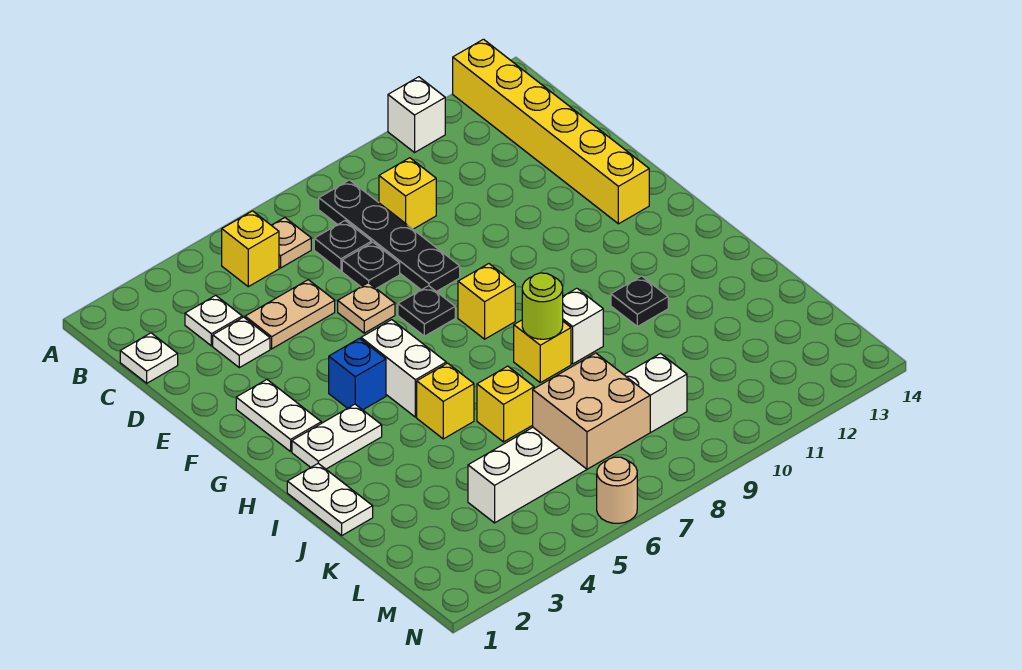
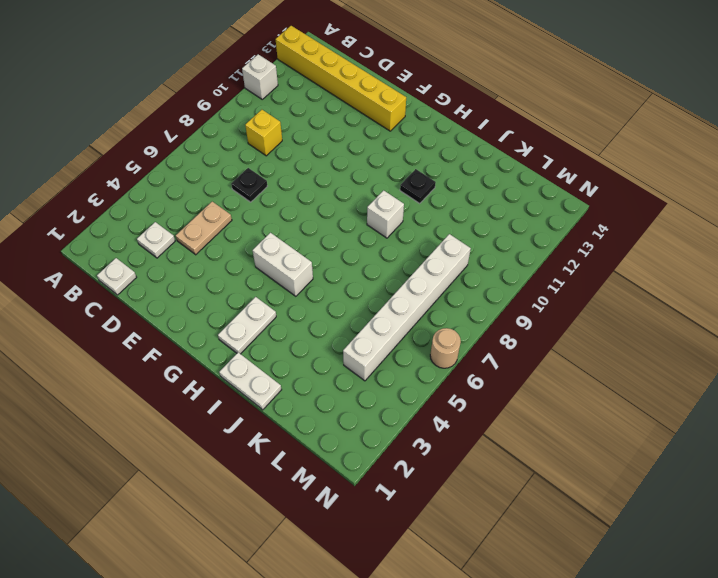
none -> yellow brick B5 level 1
none -> tan plate B6 level 1
none -> black plate B8:E8 level 1

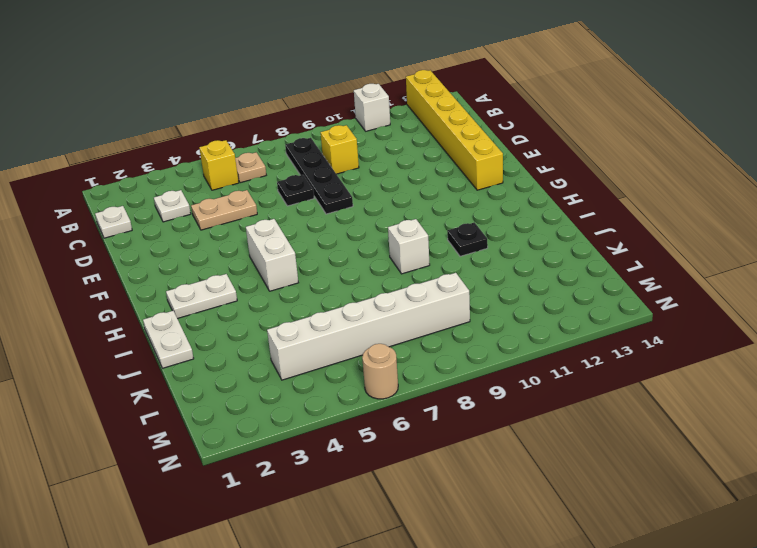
none -> black plate C7 level 1
none -> white plate D3 level 1
none -> tan plate E6 level 1

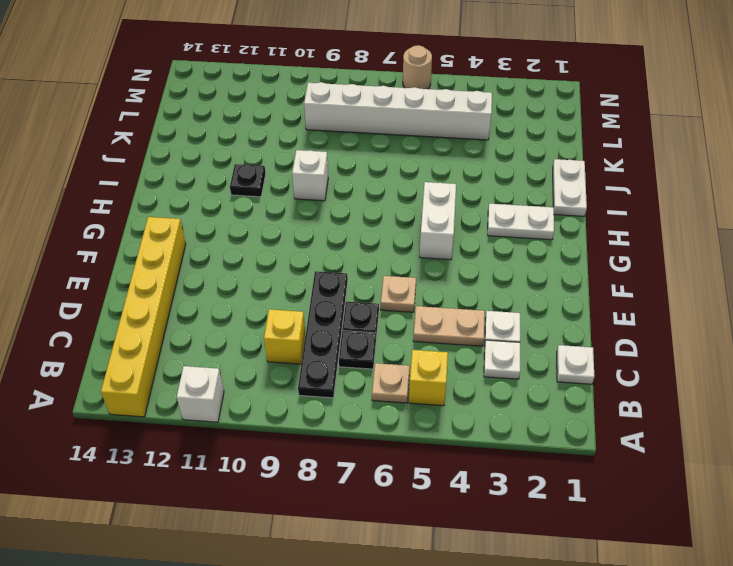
none -> white plate F2:G2 level 1
none -> black plate F7 level 1
none -> blue brick G4 level 1

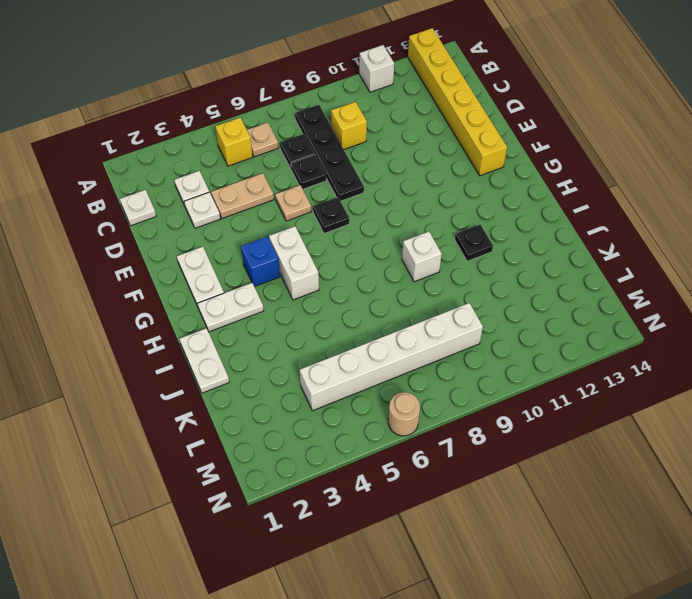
none -> yellow brick G8 level 1
none -> yellow brick I5 level 1
none -> yellow brick I8 level 1

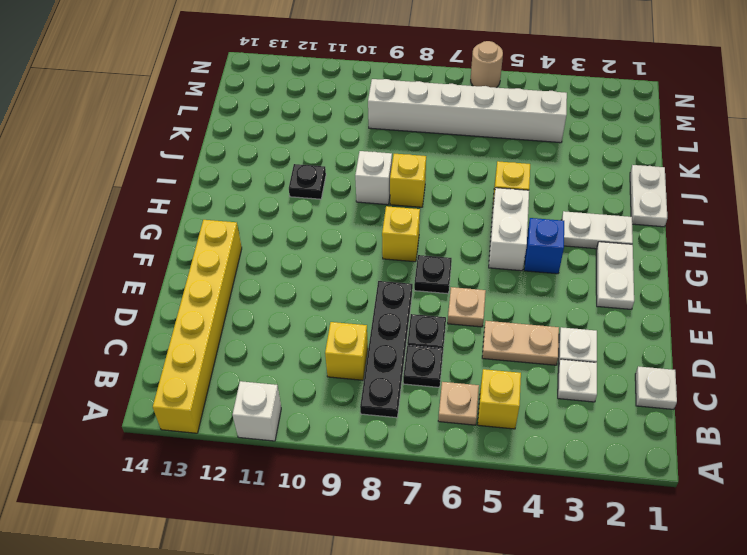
none -> yellow brick J6 level 1
none -> lime round brick I8 level 2
none -> tan brick L6:M7 level 2

